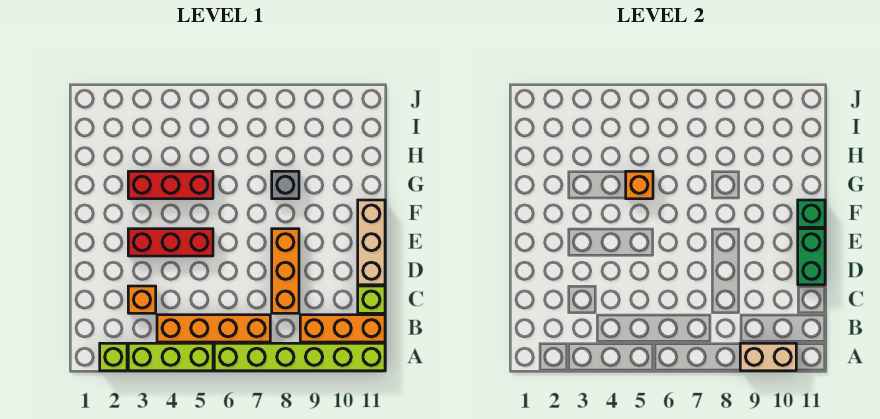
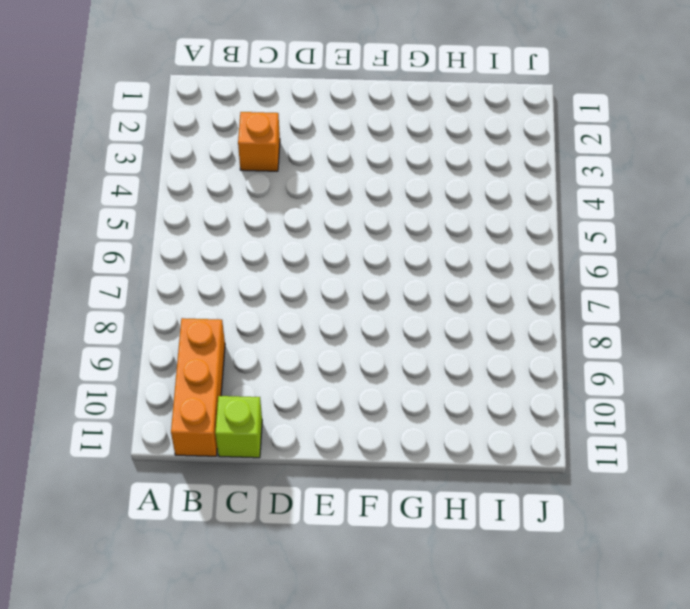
none -> lime brick A2 level 1
none -> lime brick A3:A5 level 1
none -> lime brick A6:A11 level 1

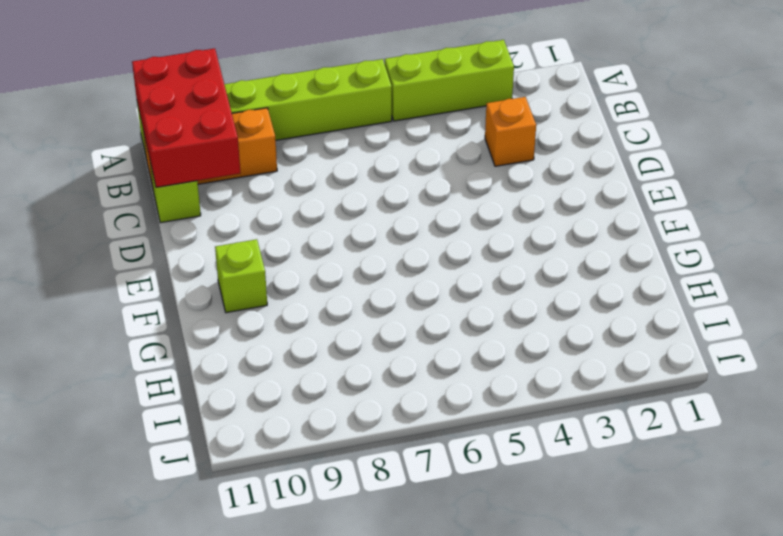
red brick A10:C11 level 2 -> tan brick A9:A10 level 2
lime brick F10 level 1 -> lime brick A2 level 1
none -> orange brick B4:B7 level 1
none -> orange brick C8:E8 level 1
none -> tan brick D11:F11 level 1

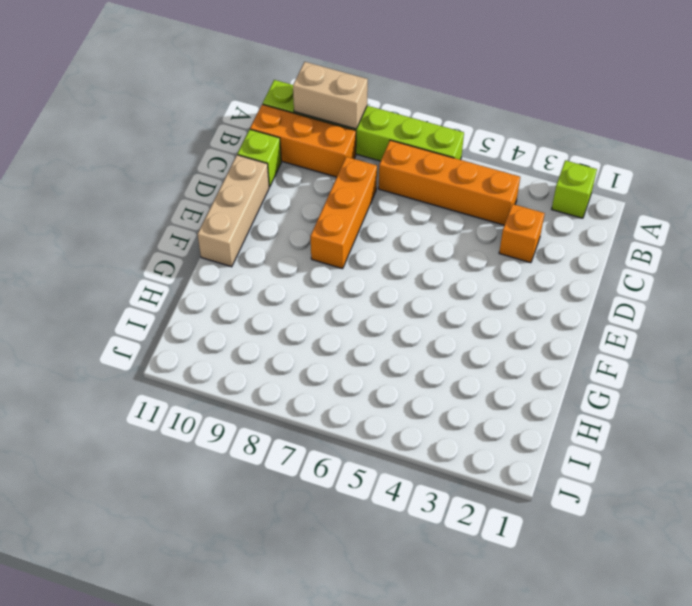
none -> lime brick A3:A5 level 1
none -> red brick E3:E5 level 1
none -> red brick G3:G5 level 1

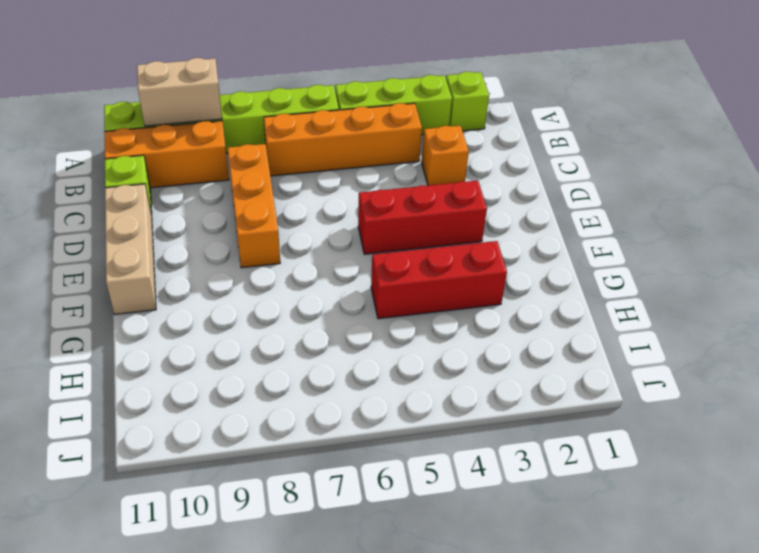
none -> grey brick G8 level 1
none -> green brick D11:E11 level 2
none -> green brick F11 level 2

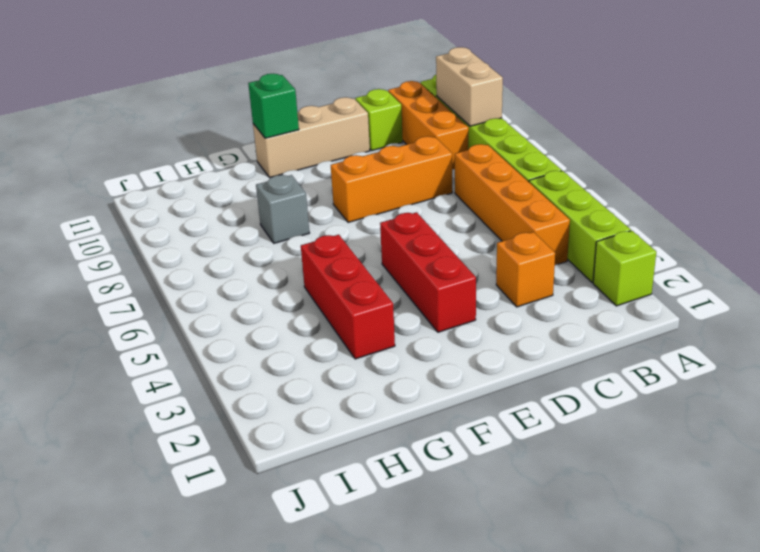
none -> green brick D11:E11 level 2
none -> orange brick G5 level 2

